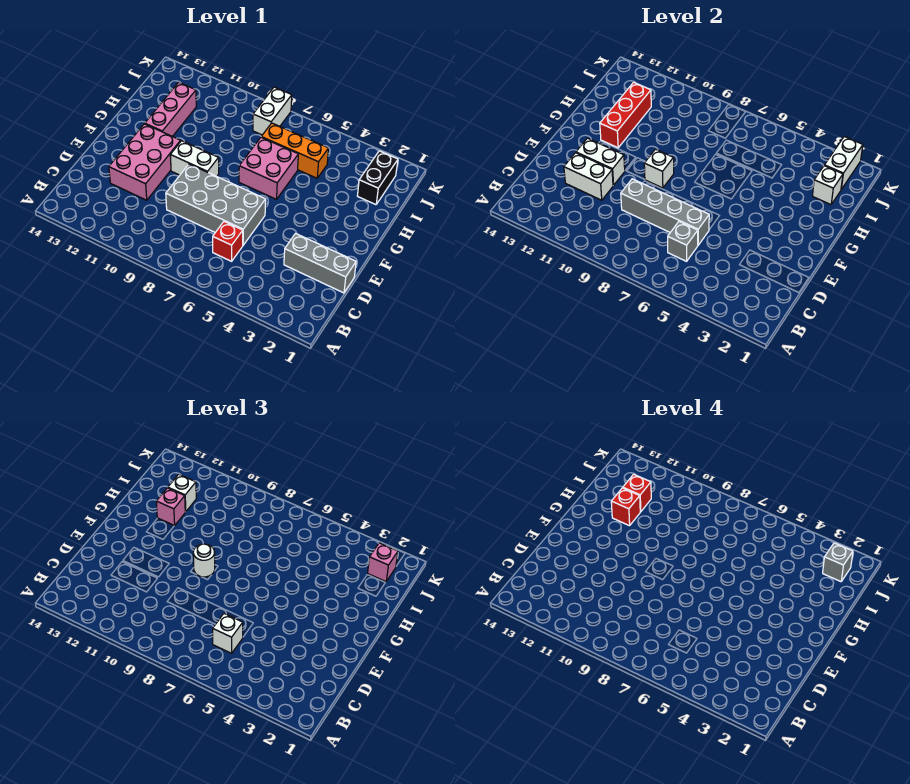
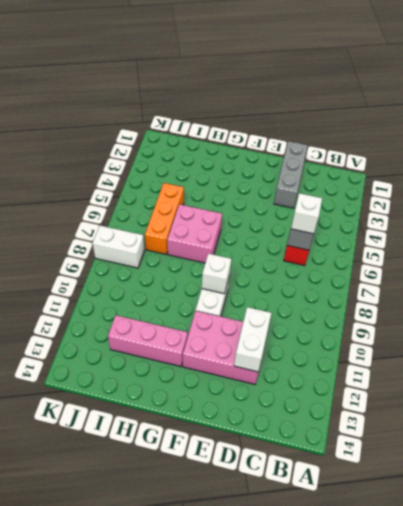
none -> grey brick D6:E9 level 1
none -> black brick I2:J2 level 1
none -> grey brick D6:D9 level 2

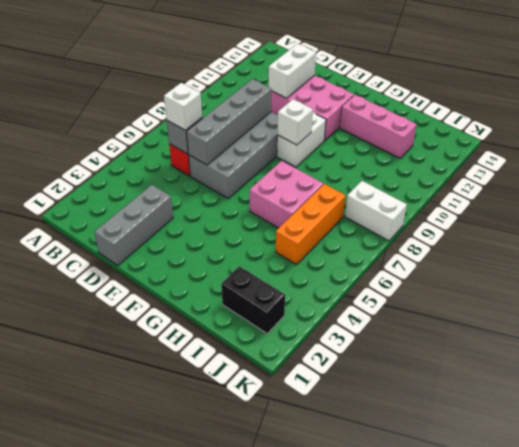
none -> white brick E11:E12 level 2
none -> red brick G12:I12 level 2
none -> white brick I2 level 2

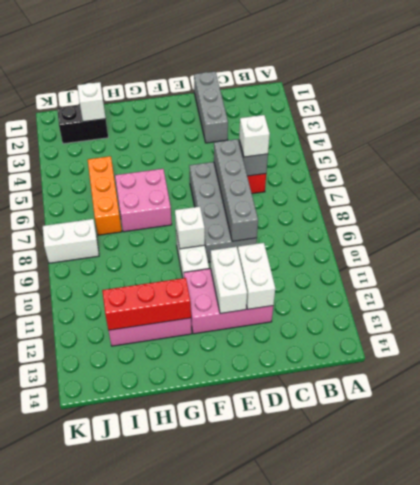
none -> white brick J2:K2 level 2
none -> white round brick F9 level 3
none -> pink brick H12 level 3

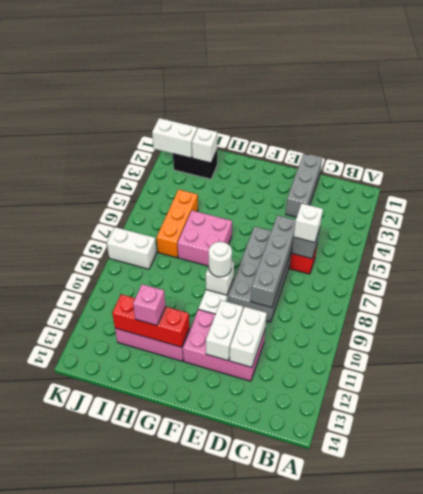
none -> white brick I12 level 3
none -> pink brick J2 level 3
none -> red brick H12 level 4

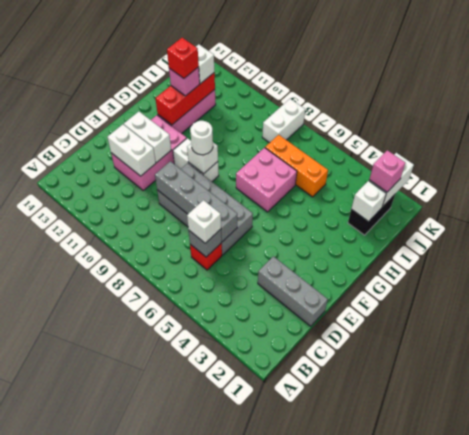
none -> red brick I12 level 4
none -> grey brick J2 level 4

